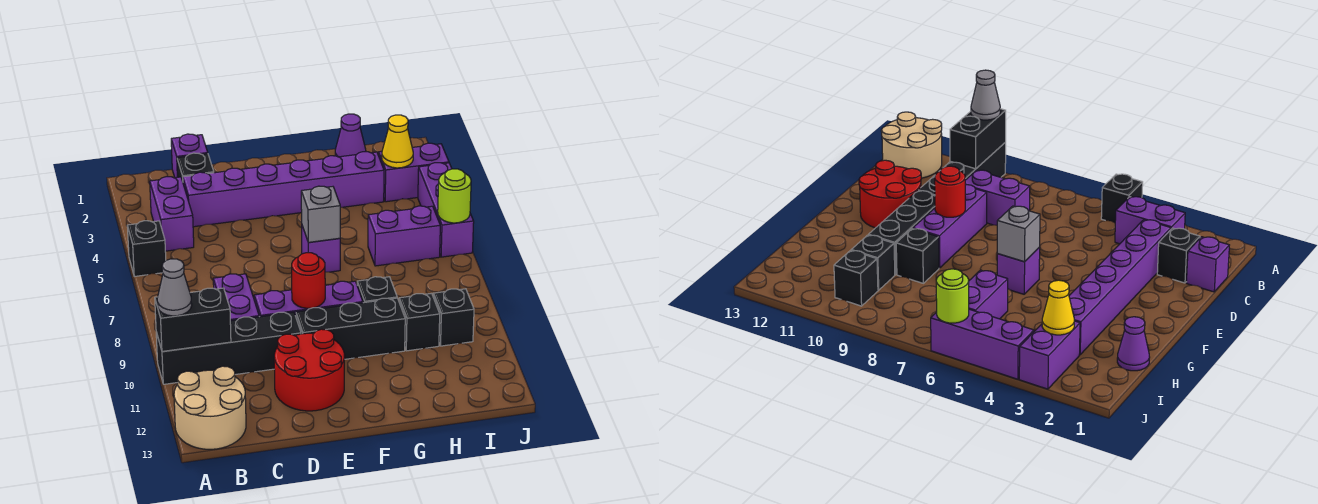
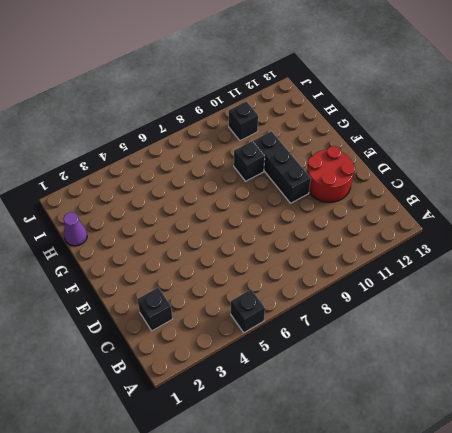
none -> black brick A10:D10 level 1
none -> tan round brick A12:B13 level 1
none -> purple brick B3:B4 level 1

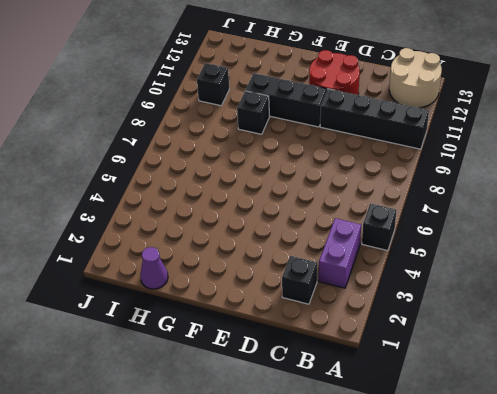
none -> purple brick C1 level 1
none -> purple brick C3:H3 level 1
none -> purple brick C8:C9 level 1

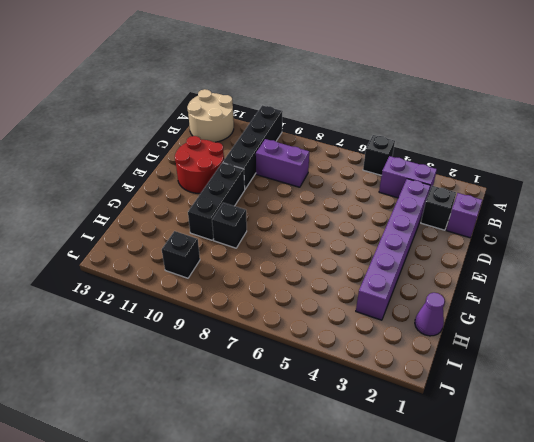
none -> purple brick D9:F9 level 1
none -> purple brick F6 level 1
none -> purple brick H6:I6 level 1

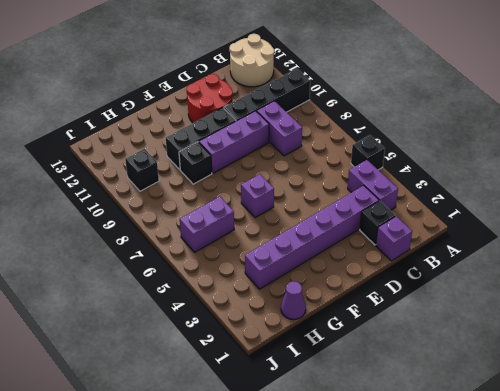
none -> black brick H10 level 1
none -> purple brick I3:J3 level 1
none -> purple brick J4:J6 level 1

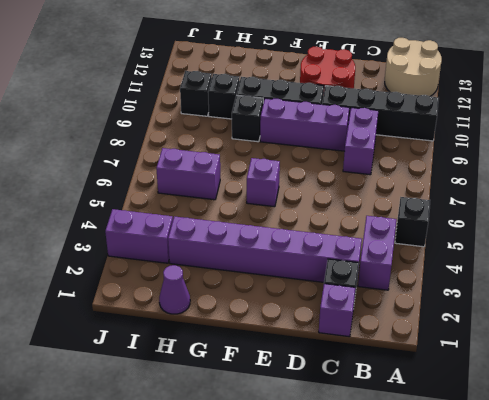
none -> purple brick J4:J6 level 1
none -> black brick A10:B10 level 2
none -> red round brick E9 level 2

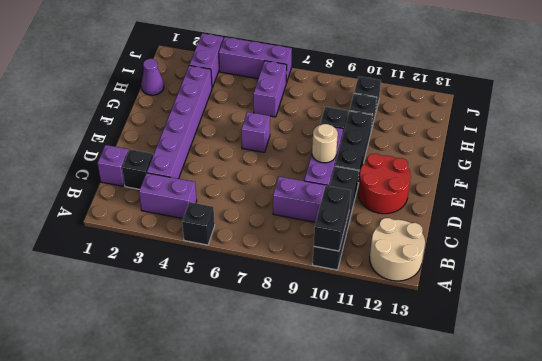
tan round brick E9 level 2 -> red round brick E9 level 2
none -> grey brick F6 level 2
none -> yellow cone I3 level 2
none -> lime round brick J6 level 2

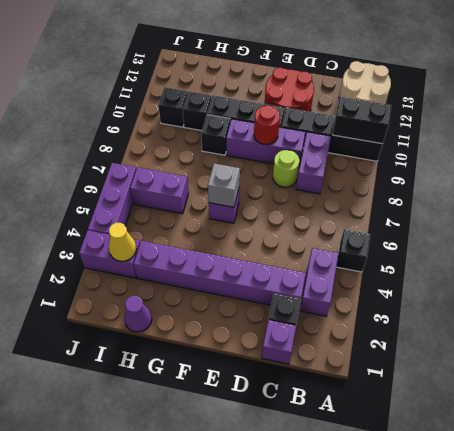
lime round brick D8 level 1 -> lime round brick J6 level 2
none -> grey cone A10 level 3

